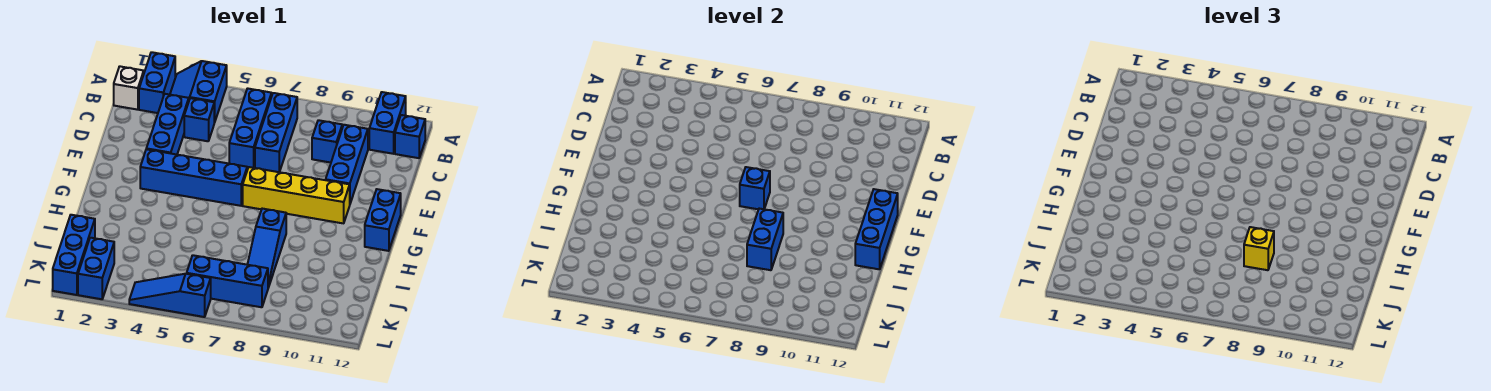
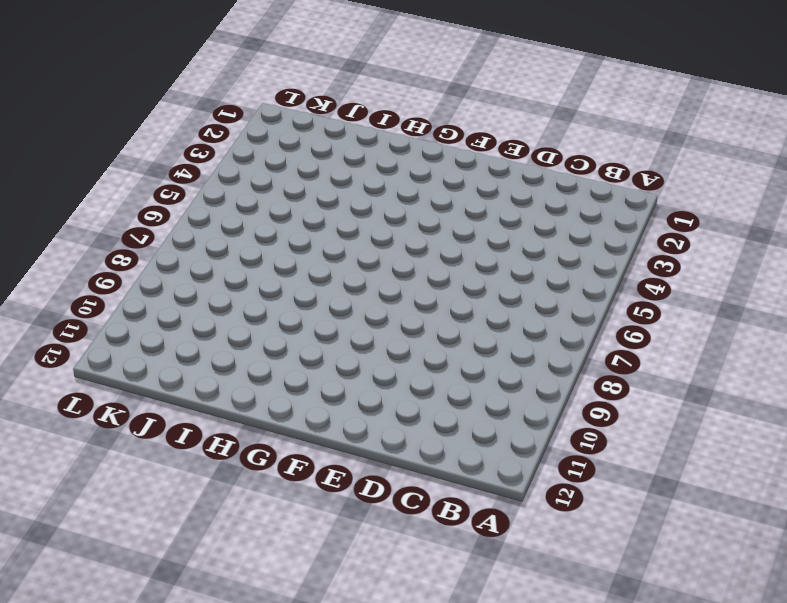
none -> blue brick A2:B2 level 1
none -> blue slope A3:B4 level 1 top 4
none -> blue brick A11:B11 level 1

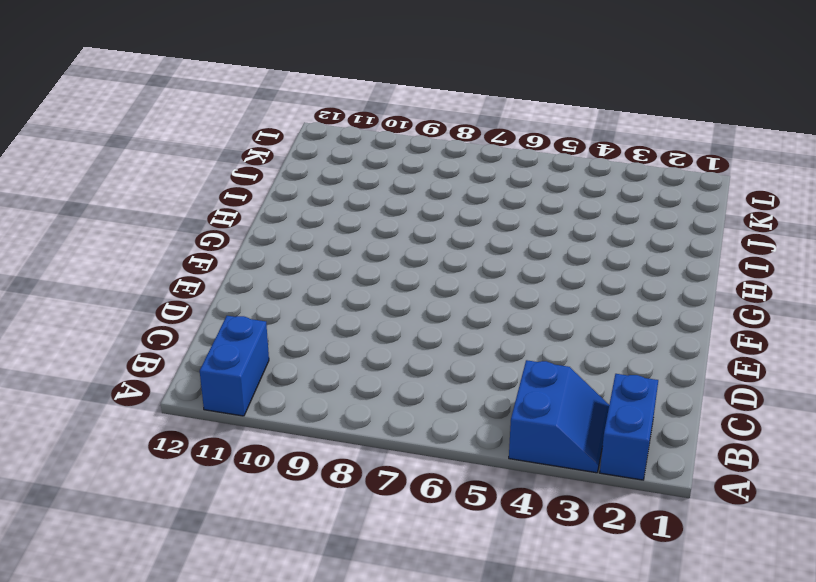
none -> white brick B1 level 1
none -> blue brick B6:D6 level 1
none -> blue brick B7:D7 level 1

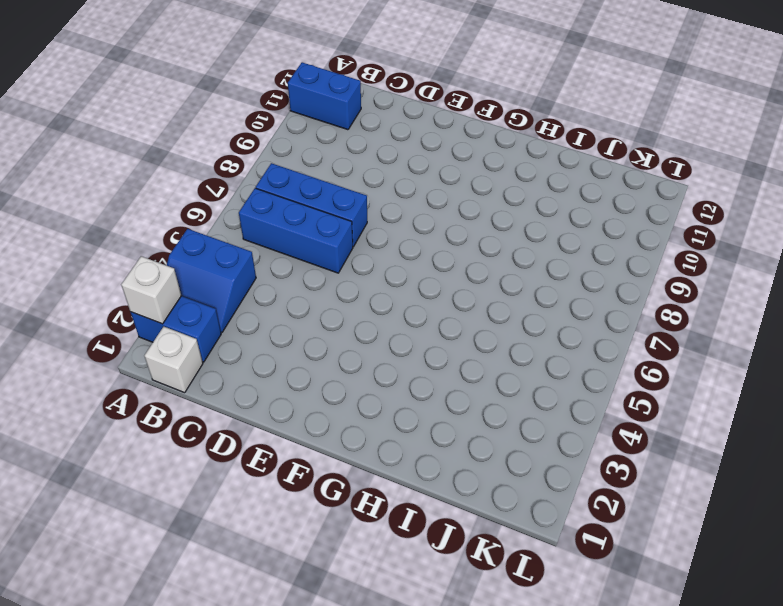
white brick A2 level 2 -> none
none -> blue brick B12 level 1
none -> blue brick C3:E3 level 1
none -> blue brick C4 level 1

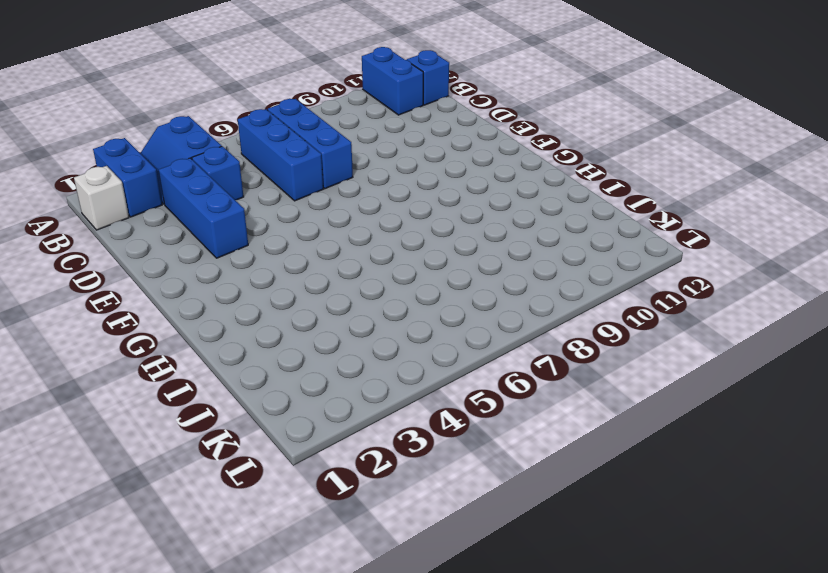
none -> blue brick C9 level 1
none -> blue brick C10:E10 level 1
none -> blue brick F3:F6 level 1

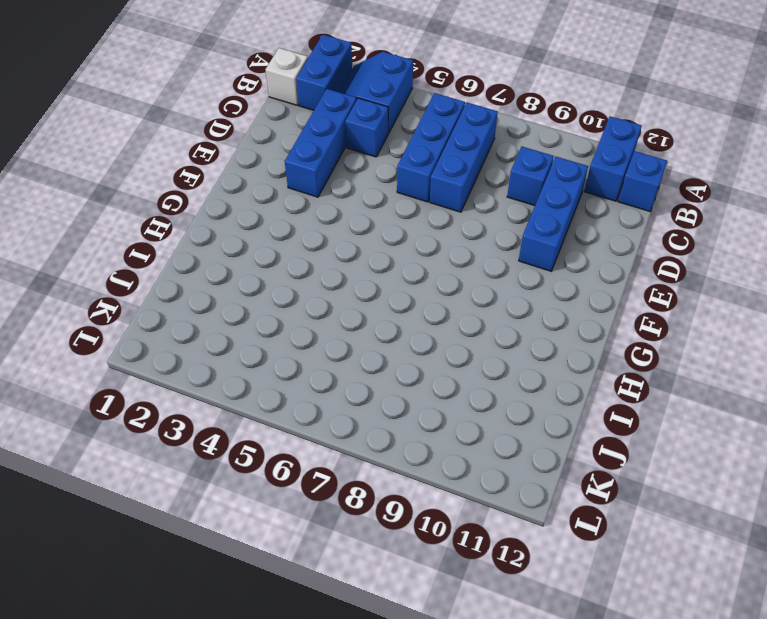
none -> blue brick F3:F6 level 1
none -> yellow brick F7:F10 level 1
none -> blue brick F12:G12 level 1

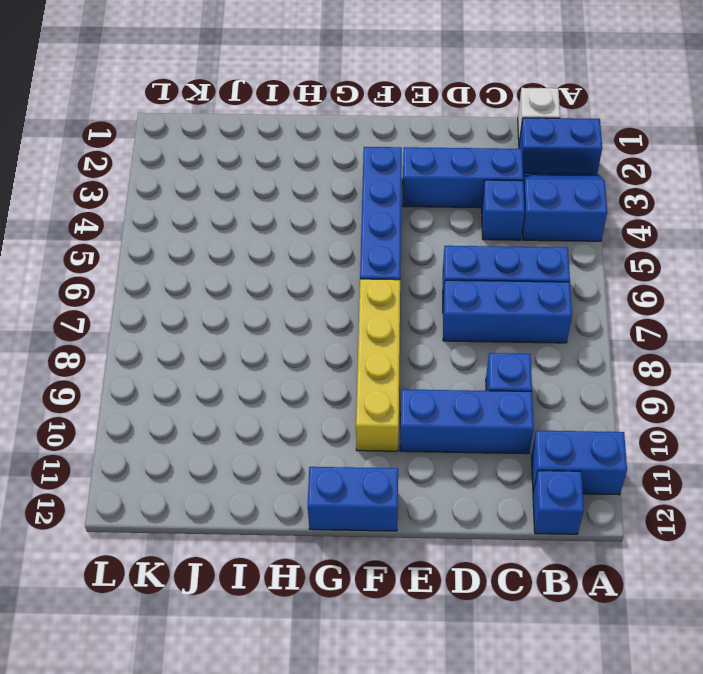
none -> blue slope H8:J8 level 1 top H
none -> blue brick J1:L1 level 1
none -> blue brick K2:L2 level 1

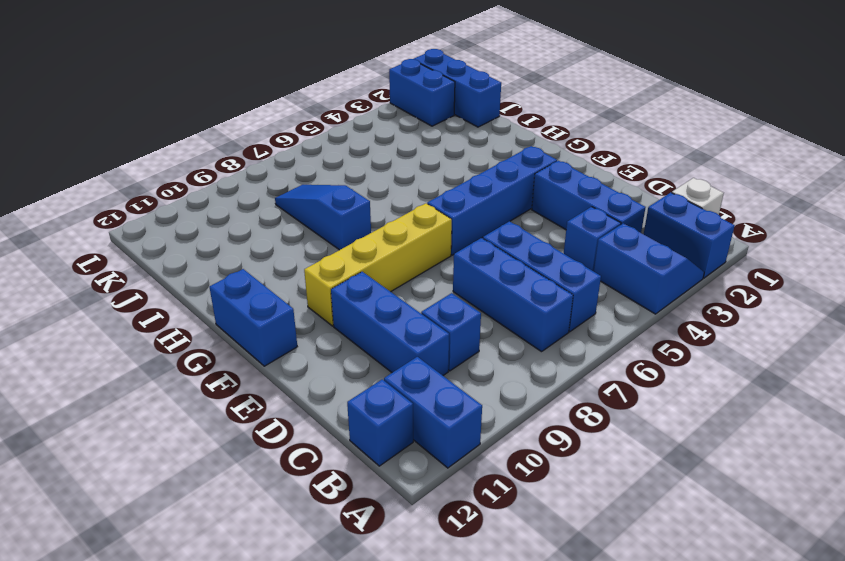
none -> blue brick K6:K8 level 1
none -> blue slope L4:L6 level 1 top 6
none -> blue brick F7 level 2

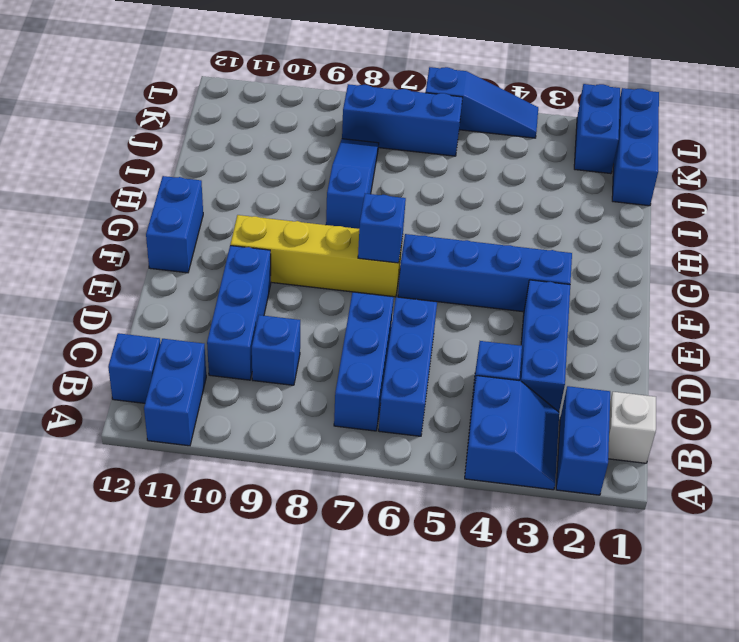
none -> blue brick F12:H12 level 2
none -> blue brick H8:I8 level 2
none -> yellow brick I8 level 3

